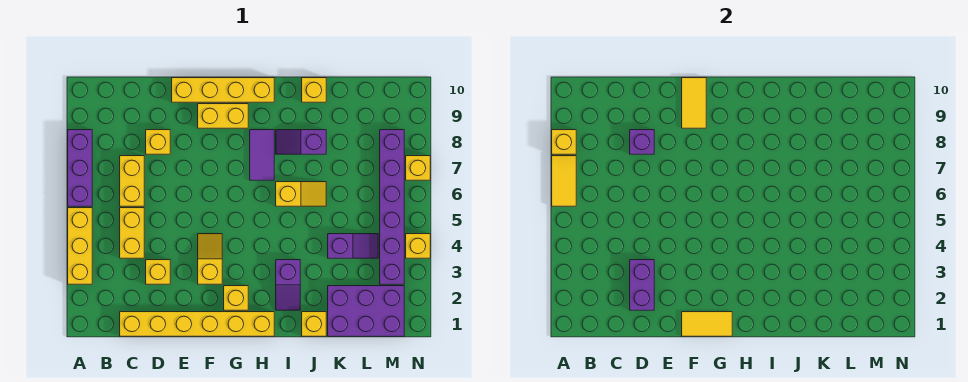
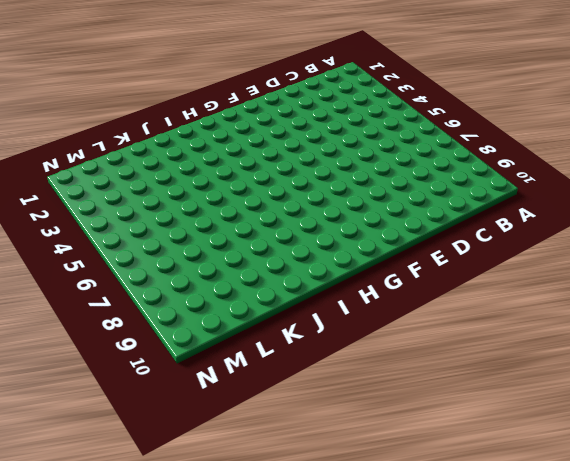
none -> yellow brick A3:A5 level 1
none -> purple brick A6:A8 level 1
none -> yellow brick C1:H1 level 1

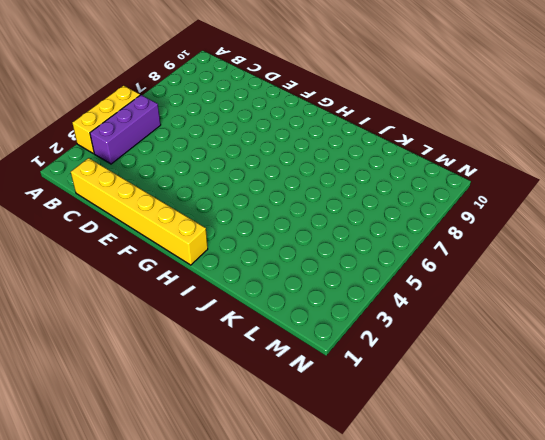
purple brick B3:B5 level 1 -> purple brick A6:A8 level 1
none -> yellow brick C4:C5 level 1
none -> yellow brick C6:C7 level 1
none -> yellow brick D3 level 1

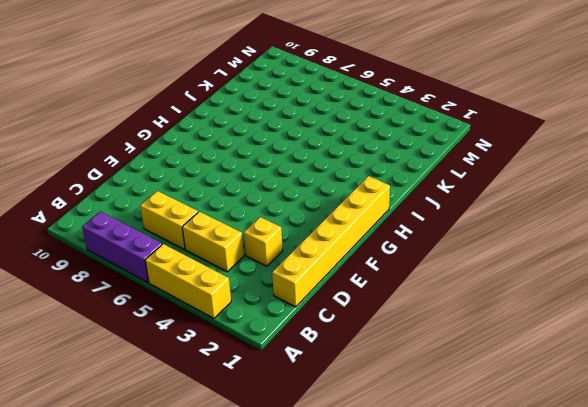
none -> yellow brick D8 level 1
none -> yellow brick E10:H10 level 1
none -> yellow slope F3:F4 level 1 top 3

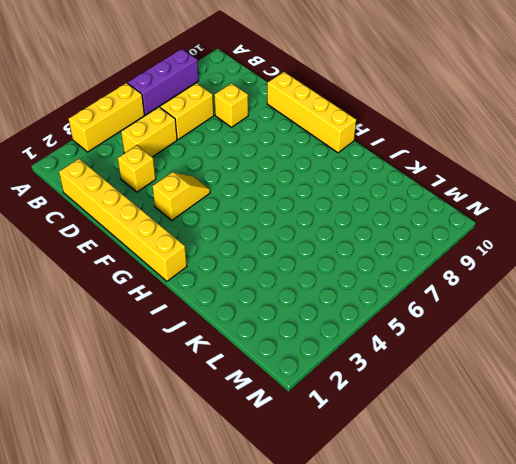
none -> yellow brick F9:G9 level 1
none -> yellow brick G2 level 1
none -> purple tile H7:H8 level 1

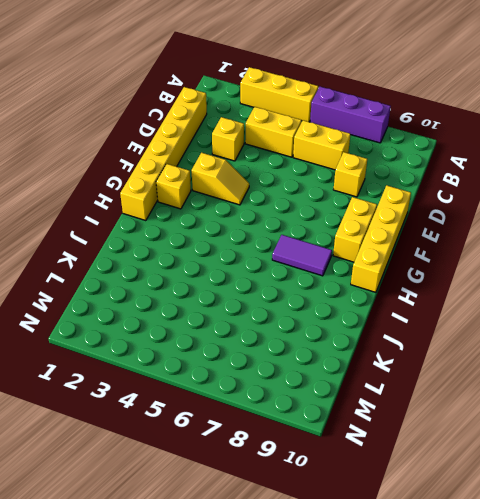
none -> purple slope I2:I3 level 1 top 3
none -> yellow slope I6:J6 level 1 top I
none -> purple slope I8:J8 level 1 top J

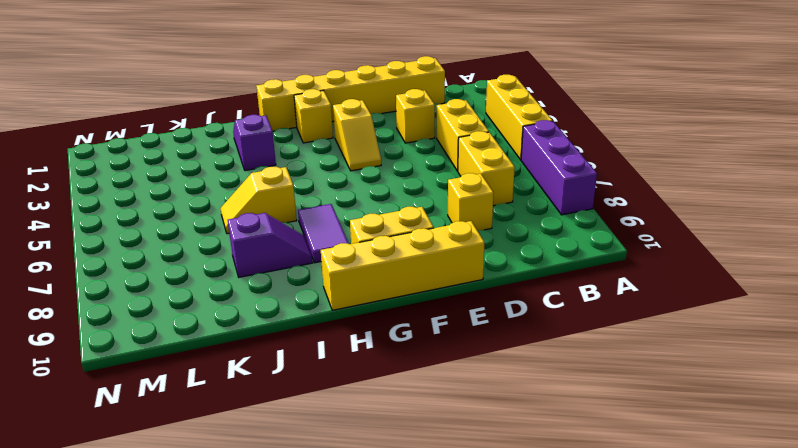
none -> yellow brick J1 level 1
none -> yellow brick J10 level 1
none -> purple brick K1:M2 level 1

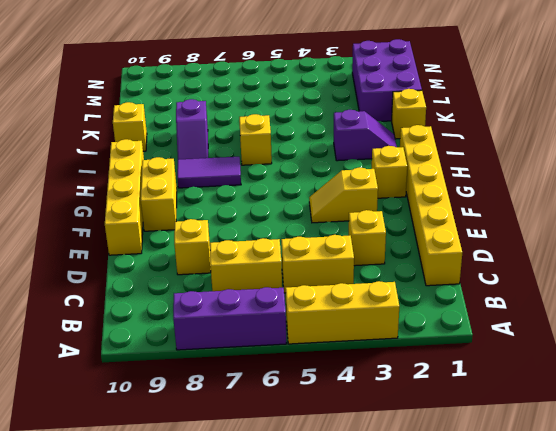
none -> purple slope K4:L4 level 1 top K
none -> purple brick M3:M8 level 1
none -> yellow brick N4 level 1

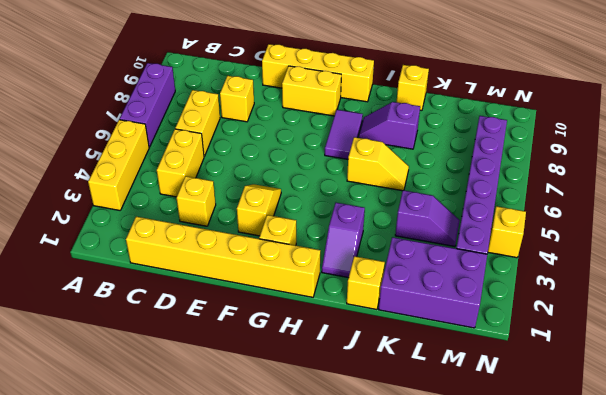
none -> yellow brick N7 level 1
none -> yellow tile A6:A7 level 2
none -> yellow brick A8 level 2

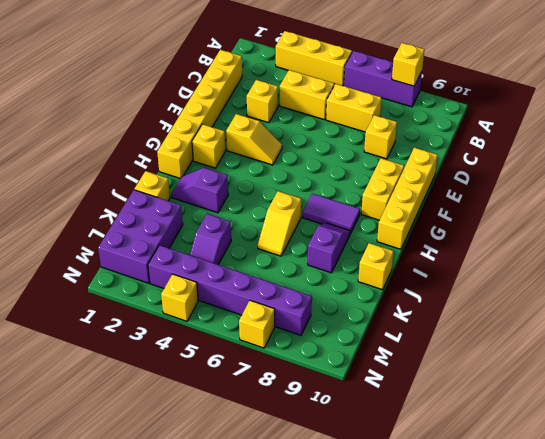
none -> yellow tile A6:A7 level 2
none -> purple brick D2:D3 level 2
none -> purple brick D8 level 2

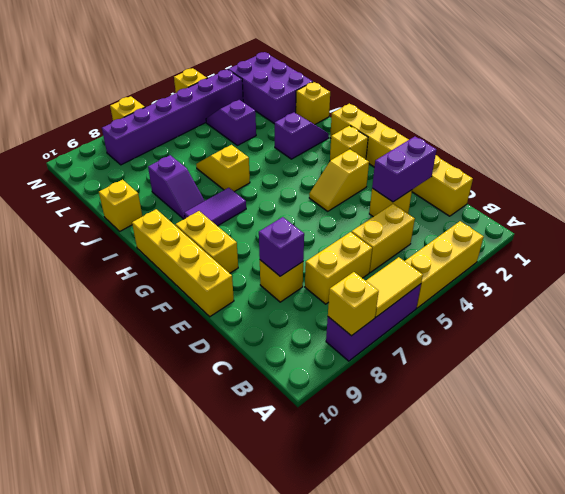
none -> yellow tile F1:G1 level 2
none -> yellow tile F9:F10 level 2

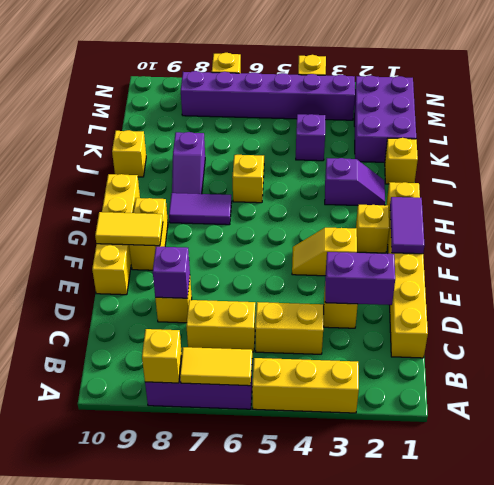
purple tile F1:G1 level 2 -> yellow tile F1:G1 level 2

